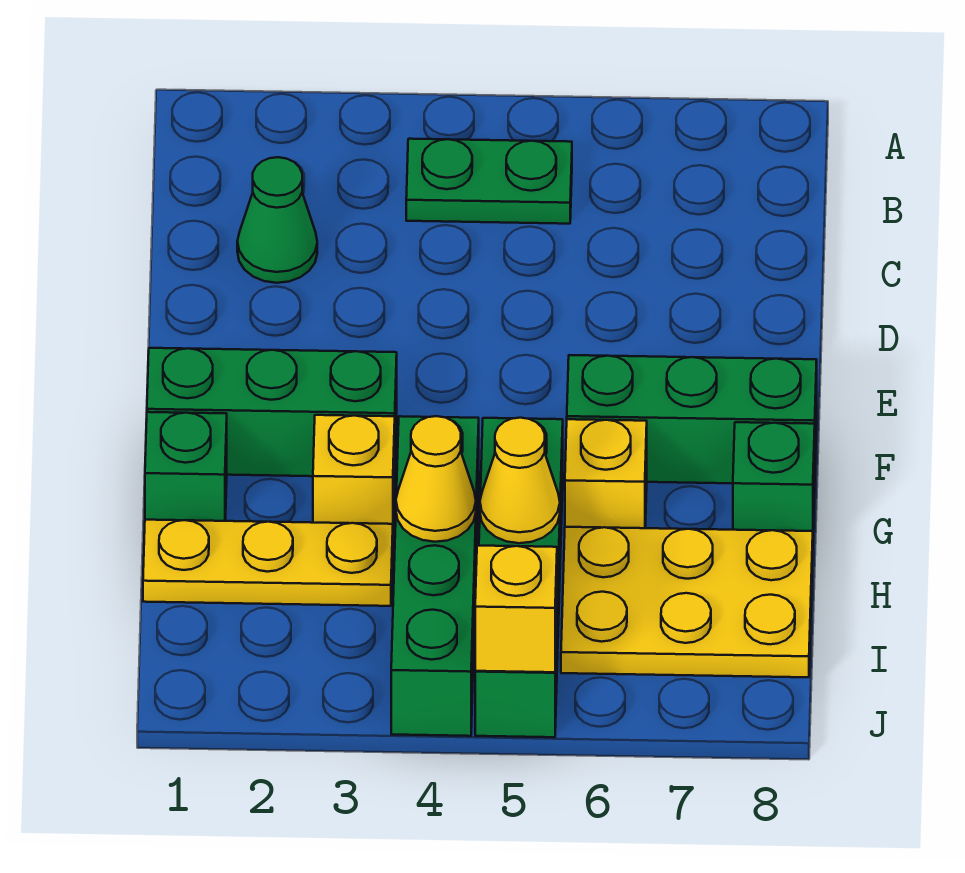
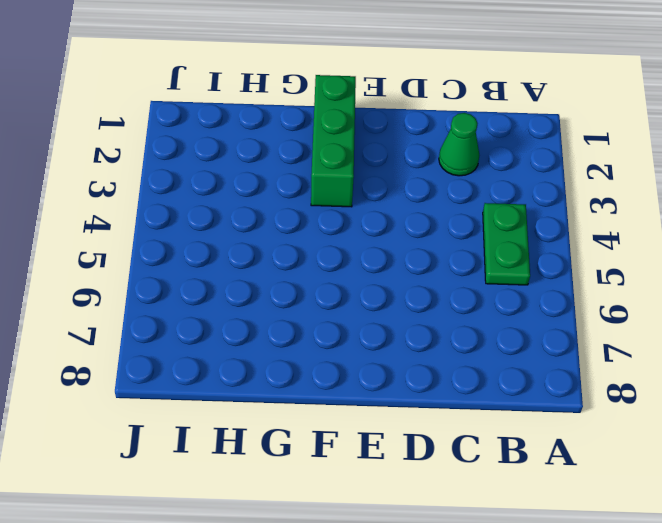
none -> green brick F6:F8 level 1
none -> green brick G1 level 1
none -> yellow brick G3 level 1

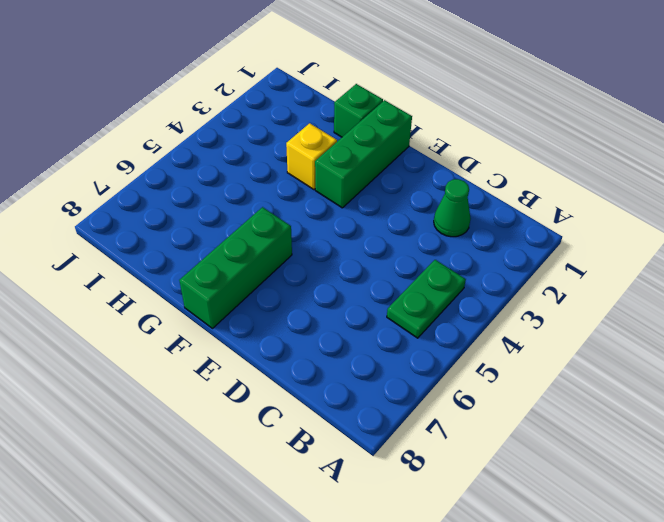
none -> green brick G4:J4 level 1
none -> green brick G5:J5 level 1
none -> yellow brick G6 level 1

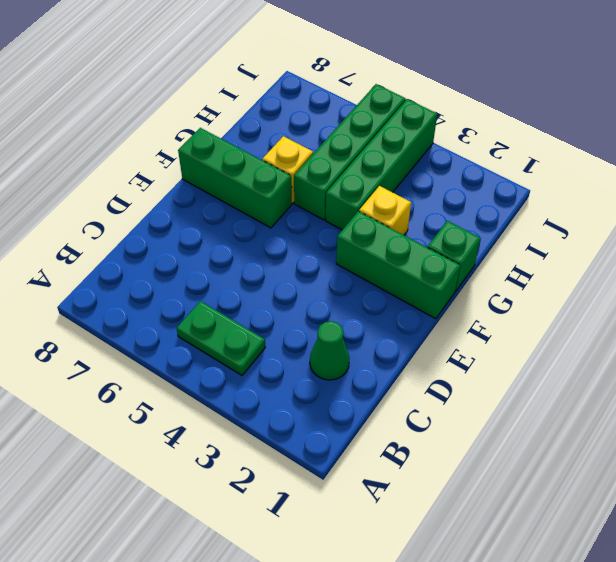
none -> green brick G8 level 1
none -> yellow plate H1:H3 level 1
none -> yellow plate H6:I8 level 1

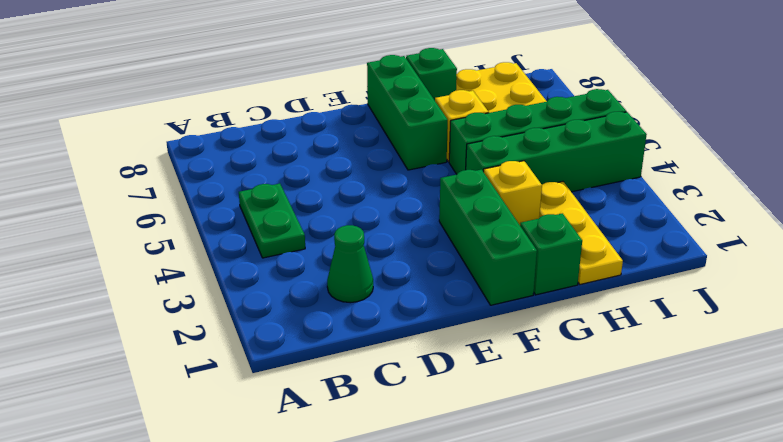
none -> yellow cone H4 level 2
none -> yellow cone H5 level 2
none -> yellow brick J5 level 2

